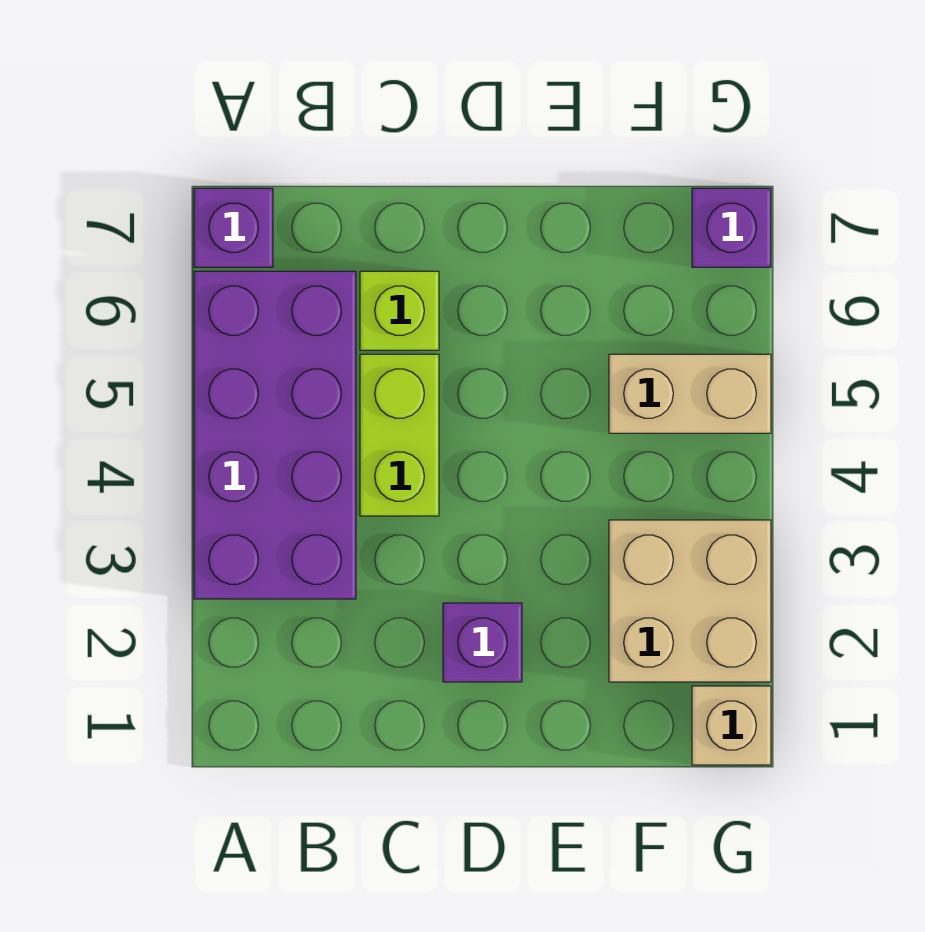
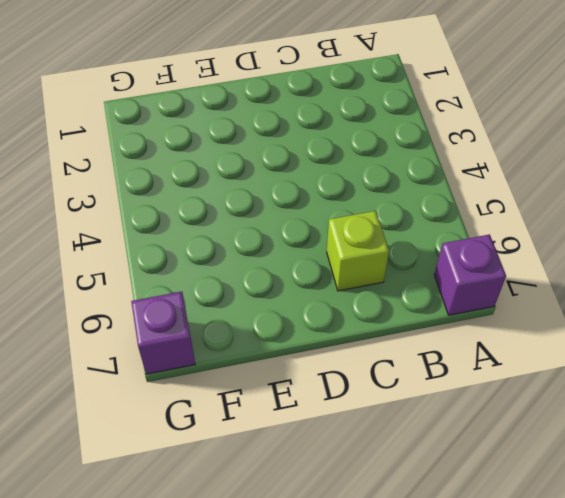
none -> purple brick A3:B6 level 1
none -> lime brick C4:C5 level 1

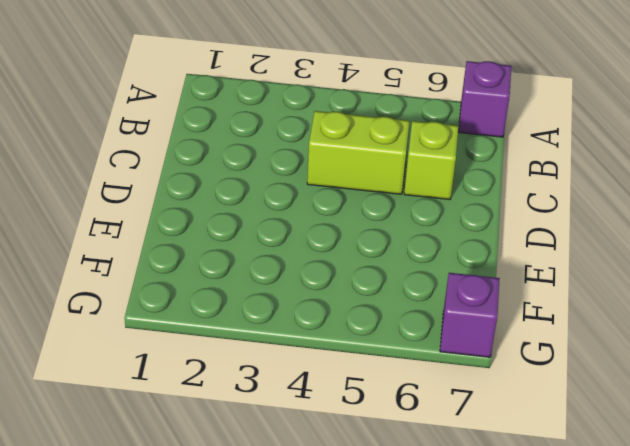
none -> purple brick A3:B6 level 1
none -> purple brick D2 level 1

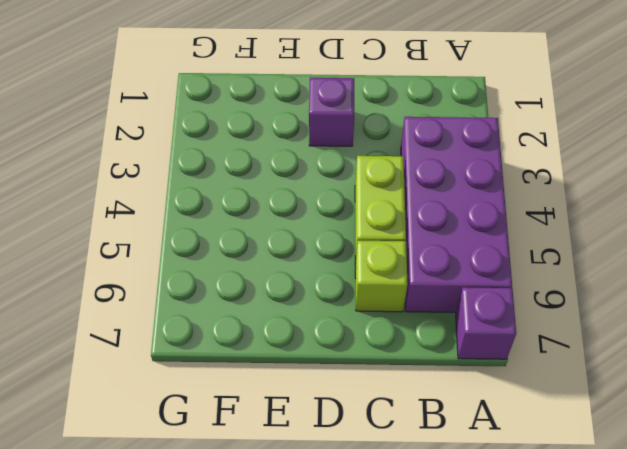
none -> tan brick F2:G3 level 1
none -> tan brick F5:G5 level 1

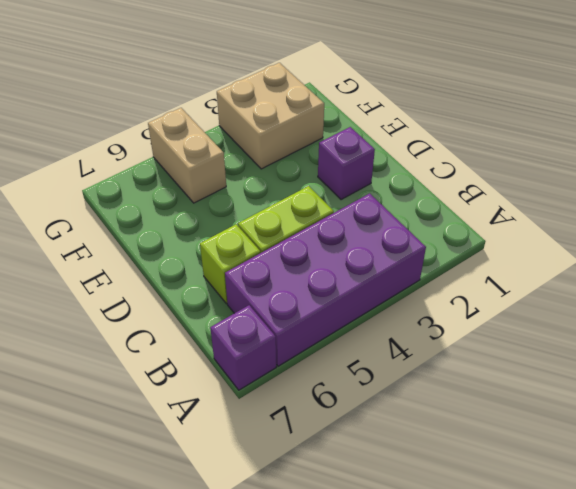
none -> tan brick G1 level 1
none -> purple brick G7 level 1

